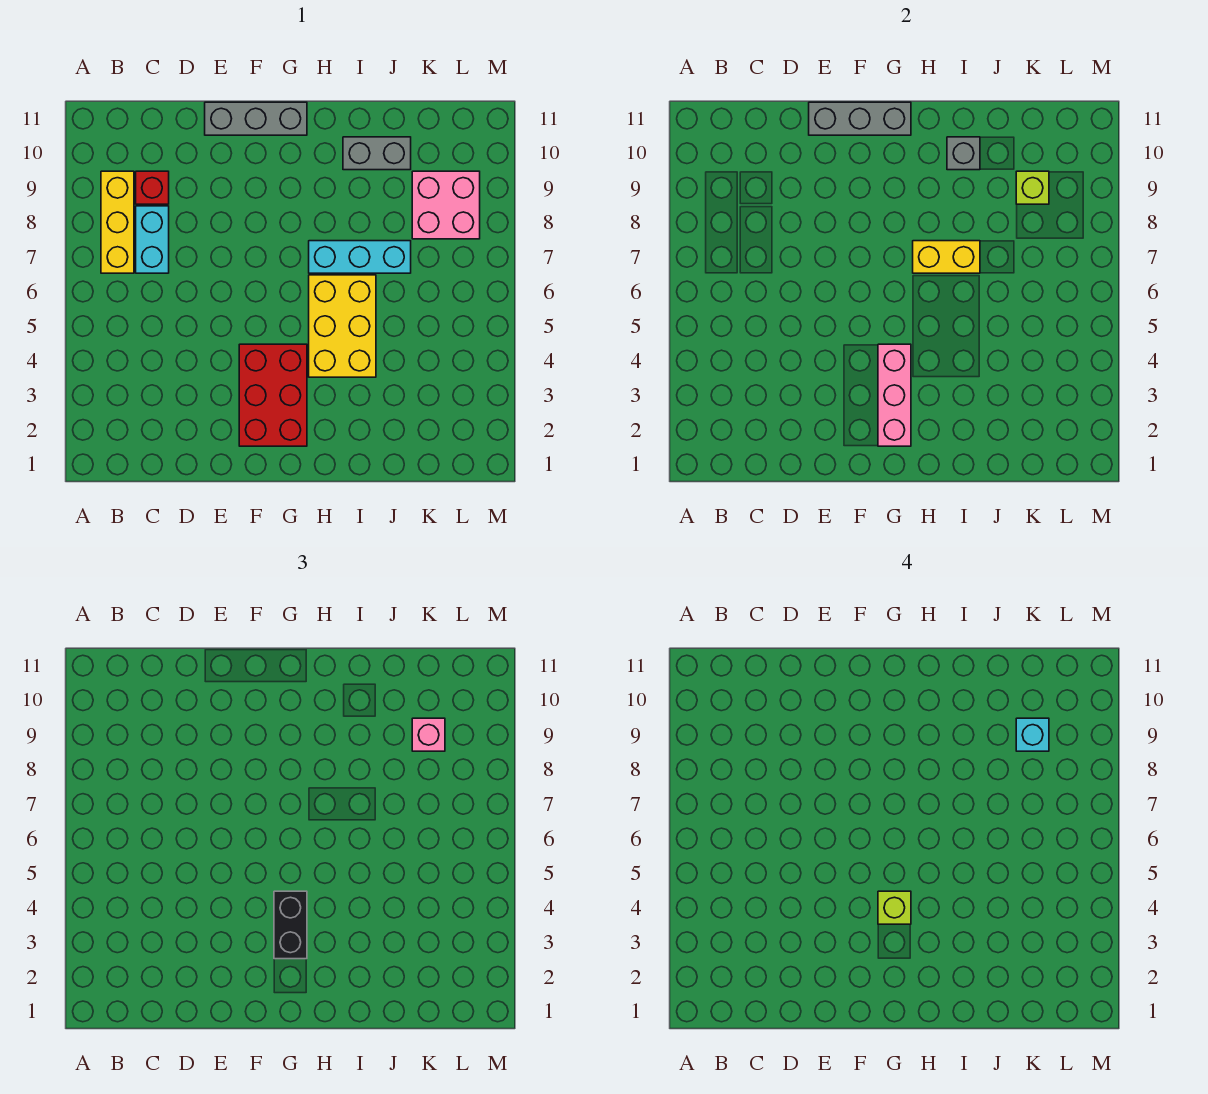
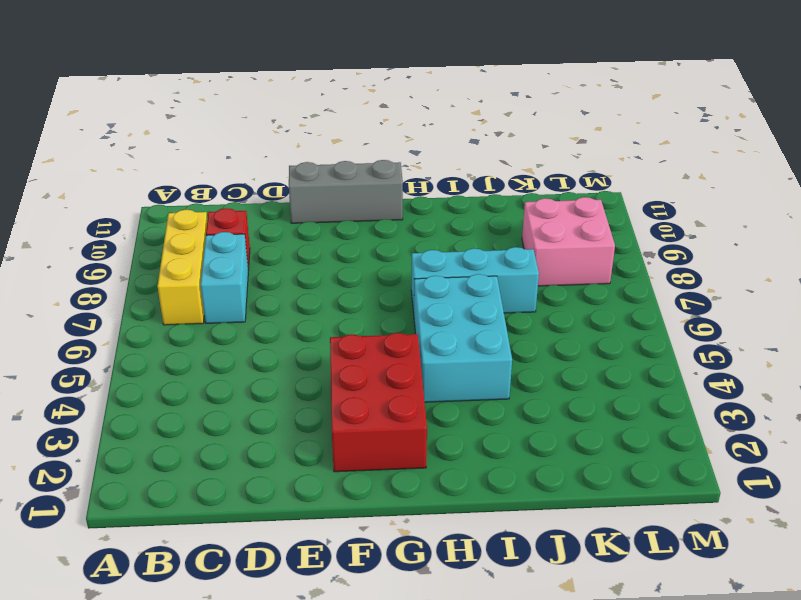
cyan brick H4:I6 level 1 -> yellow brick H4:I6 level 1
none -> grey brick I10:J10 level 1
none -> grey brick E11:G11 level 2
none -> pink brick G2:G4 level 2

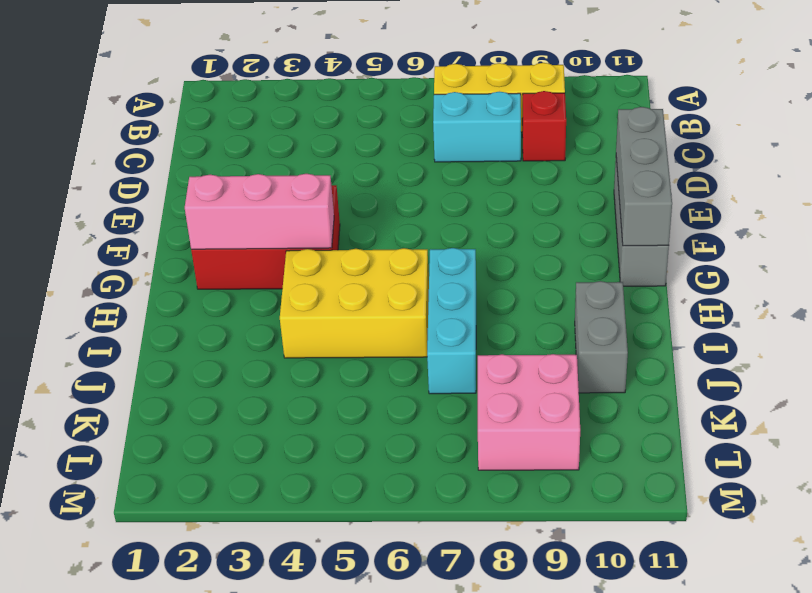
none -> yellow brick H7:I7 level 2
none -> grey brick I10 level 2
none -> lime brick K9 level 2

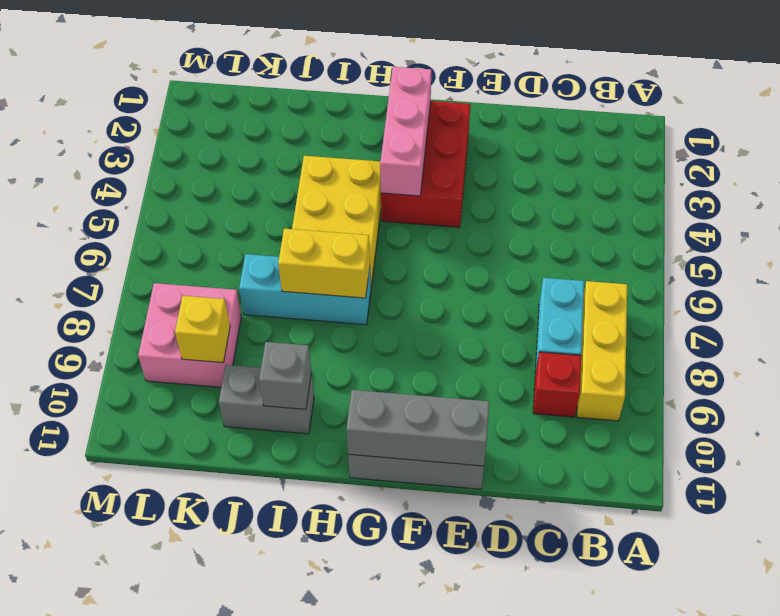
yellow brick K9 level 2 -> lime brick K9 level 2
none -> black brick G3:G4 level 3
none -> pink brick K9 level 3
none -> lime brick G4 level 4

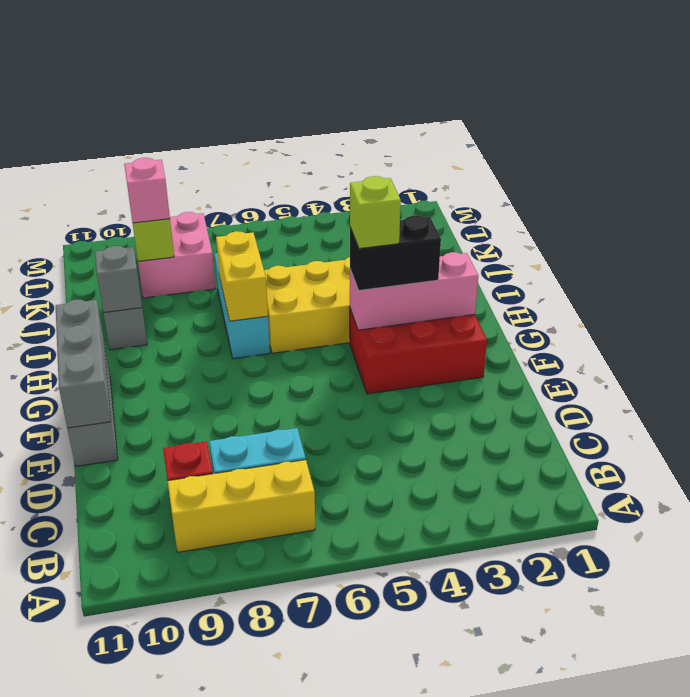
none -> cyan brick K9 level 4

